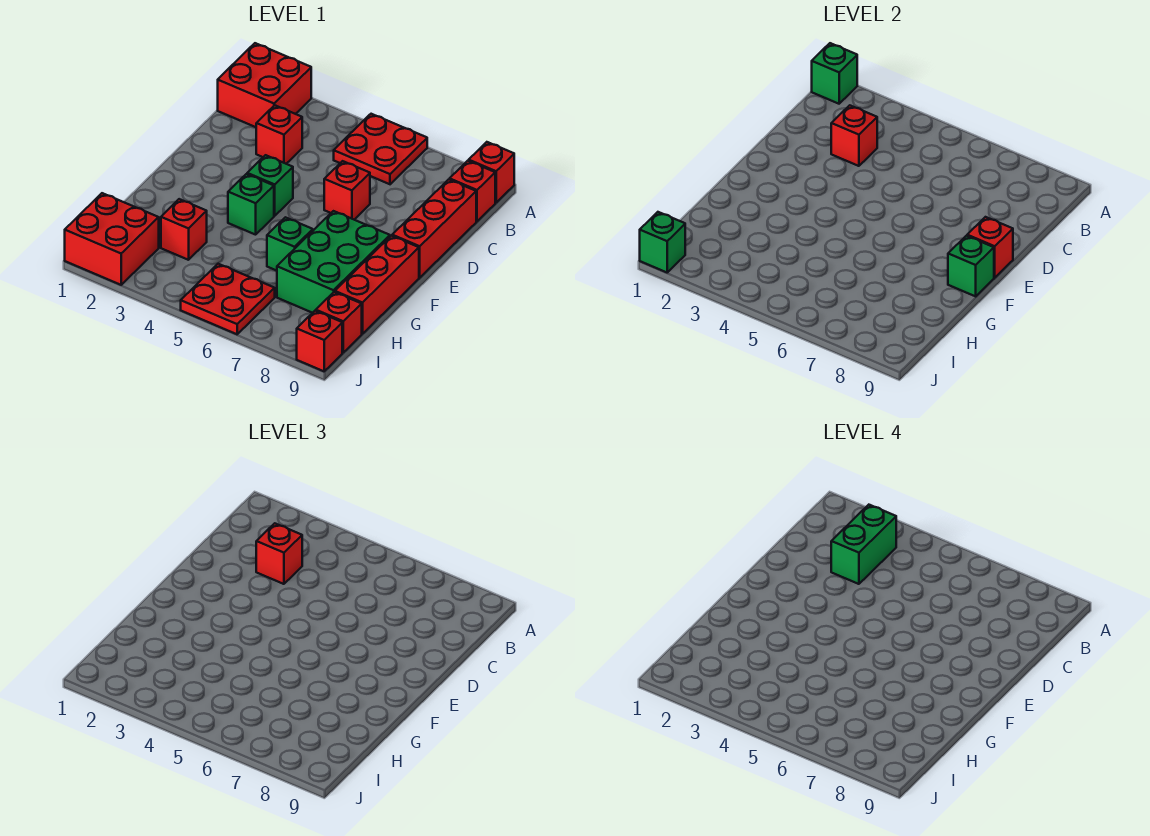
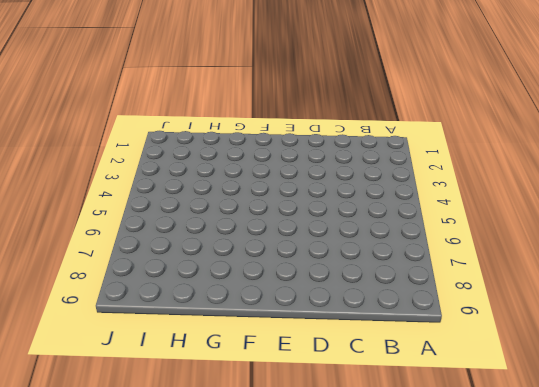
none -> red brick A1:B2 level 1
none -> red plate A5:B6 level 1
none -> red brick A9 level 1

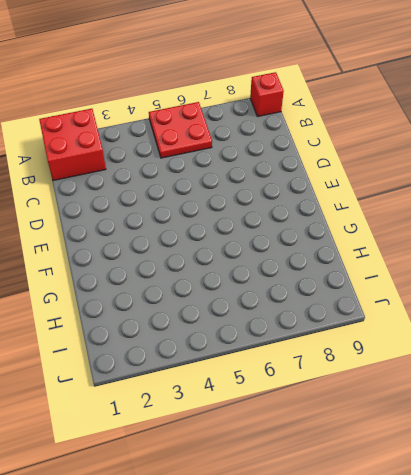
none -> red brick B9 level 1
none -> red brick C3 level 1
none -> red brick C9:E9 level 1

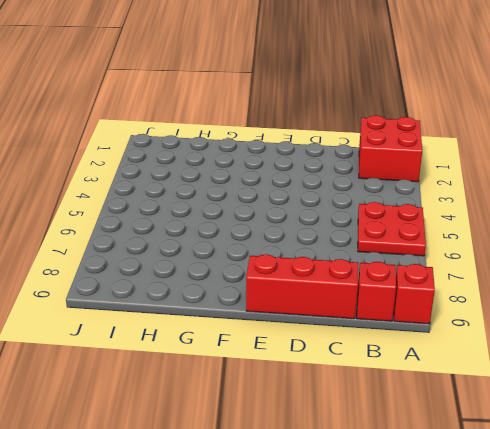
none -> red brick C3 level 1
none -> red brick D6 level 1
none -> green brick E4 level 1

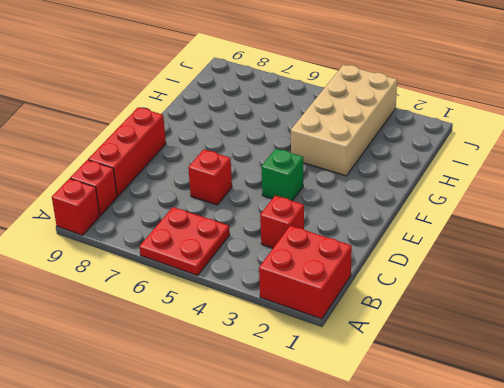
tan brick G3:J4 level 1 -> red brick H3 level 1
none -> green brick F4 level 1
none -> green brick F7:H8 level 1
none -> red brick F9:H9 level 1

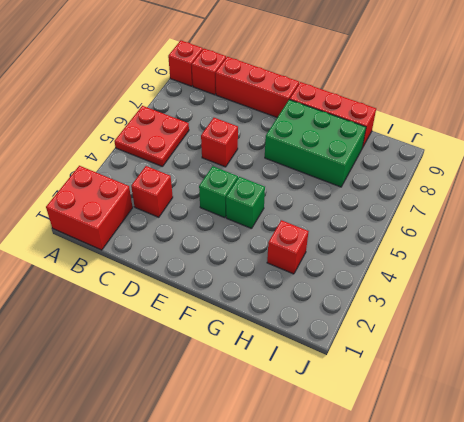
none -> green brick G6 level 1
none -> red brick I1:J2 level 1
none -> red plate I5:J6 level 1

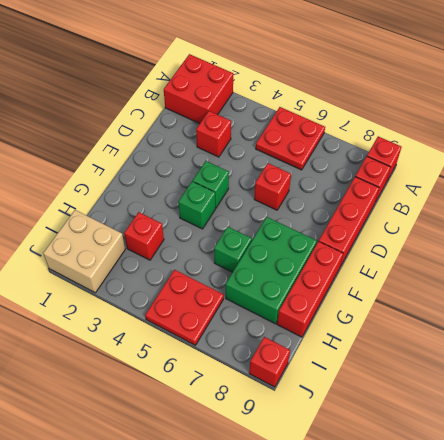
tan brick I1:J2 level 1 -> red brick I1:J2 level 1
none -> red brick I9 level 1
none -> green brick A1 level 2
none -> red brick C3 level 2

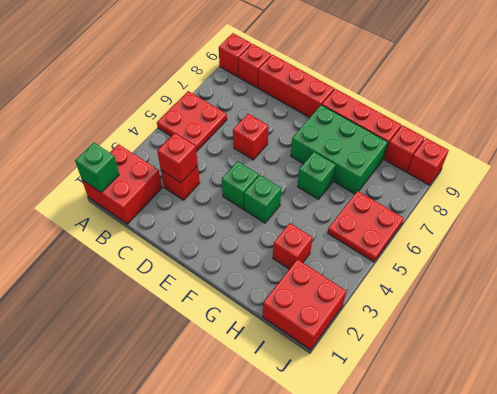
none -> red brick E9 level 2
none -> green brick F9 level 2
none -> green brick J1 level 2

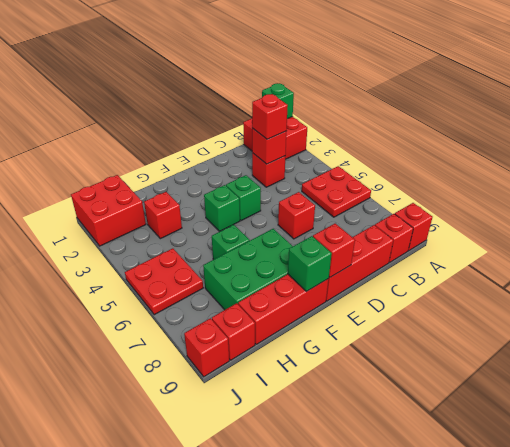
none -> green brick J1 level 2
none -> green brick B3:C3 level 4

